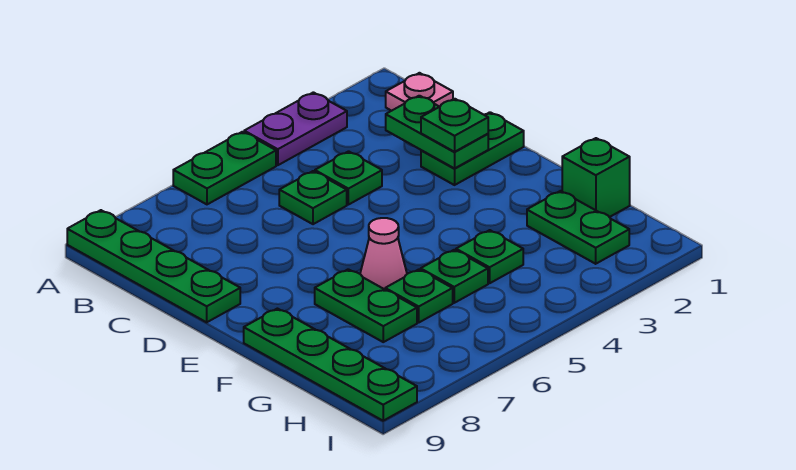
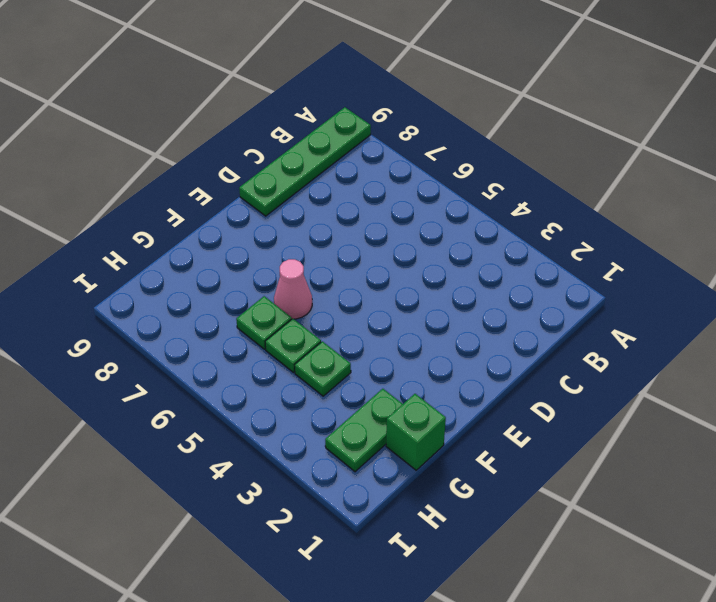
none -> purple plate A3:A4 level 1
none -> green plate A5:A6 level 1
none -> pink plate B1 level 1

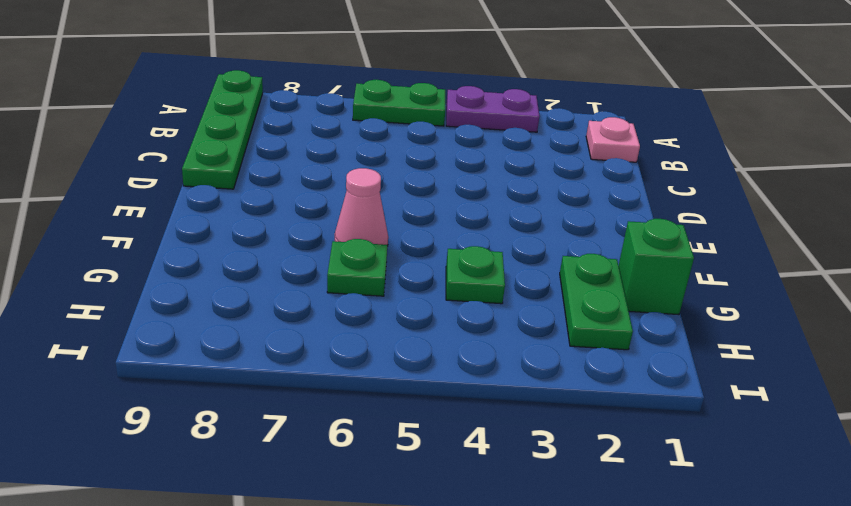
none -> green plate C4 level 1
none -> green plate C5 level 1
none -> green plate D1:D2 level 1

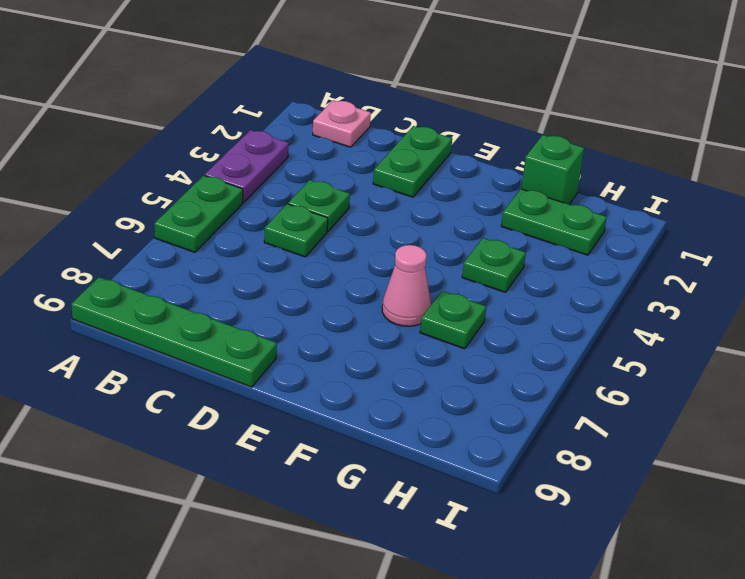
none -> green plate F7:G7 level 1
none -> green plate F9:I9 level 1
none -> green plate G5 level 1

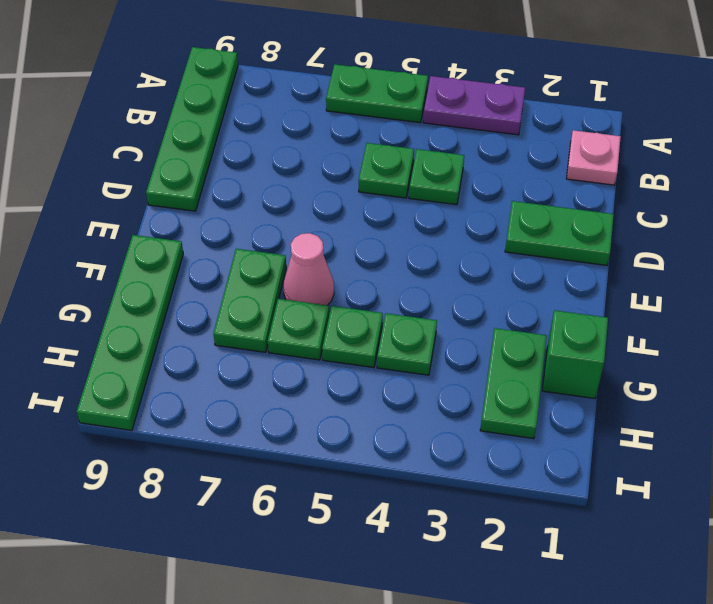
none -> green plate C2:D2 level 2
none -> green plate D2 level 3

